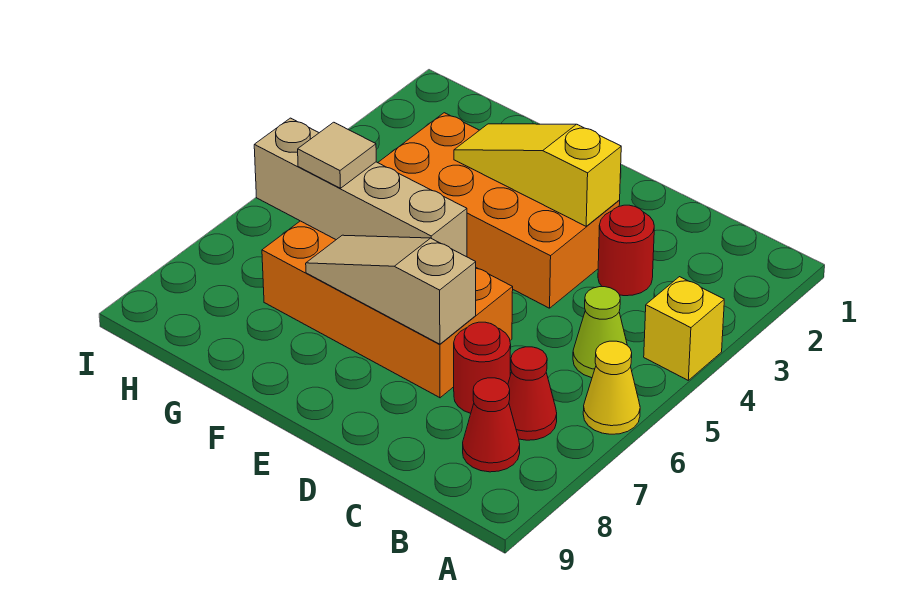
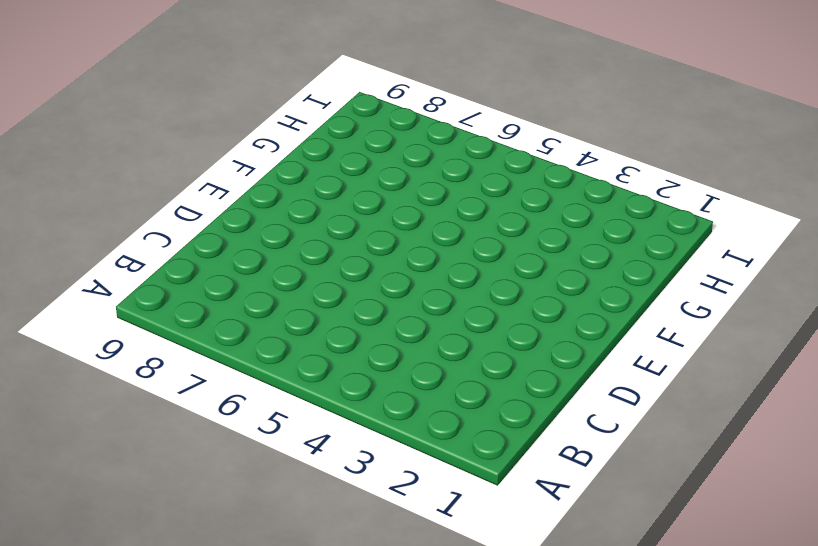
none -> yellow brick A4 level 1
none -> yellow cone A6 level 1
none -> lime cone B5 level 1

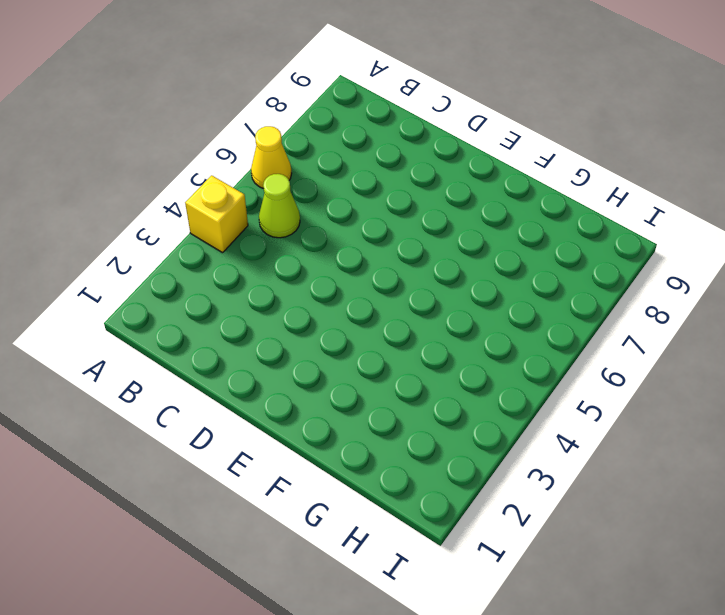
none -> red cone B7 level 1
none -> red cone B8 level 1
none -> red round brick C3 level 1

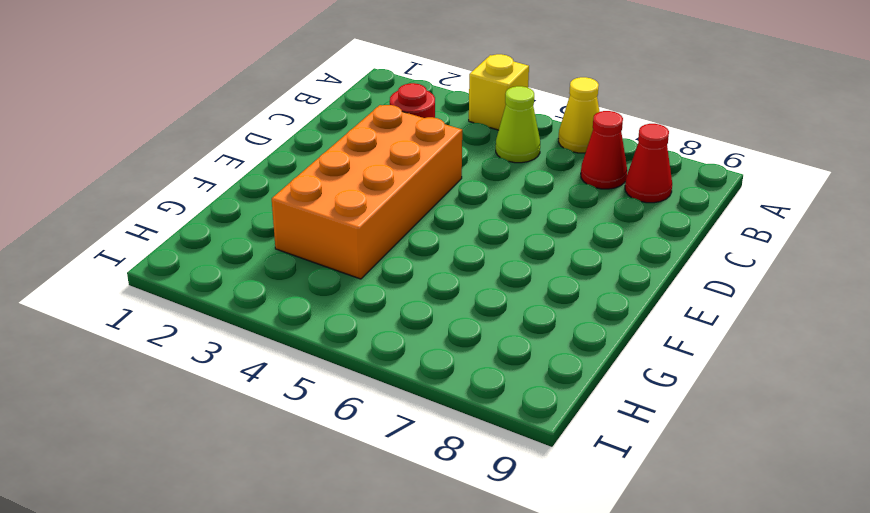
none -> red round brick C7 level 1
none -> orange brick D6:G7 level 1
none -> yellow slope D3:F3 level 2 top D

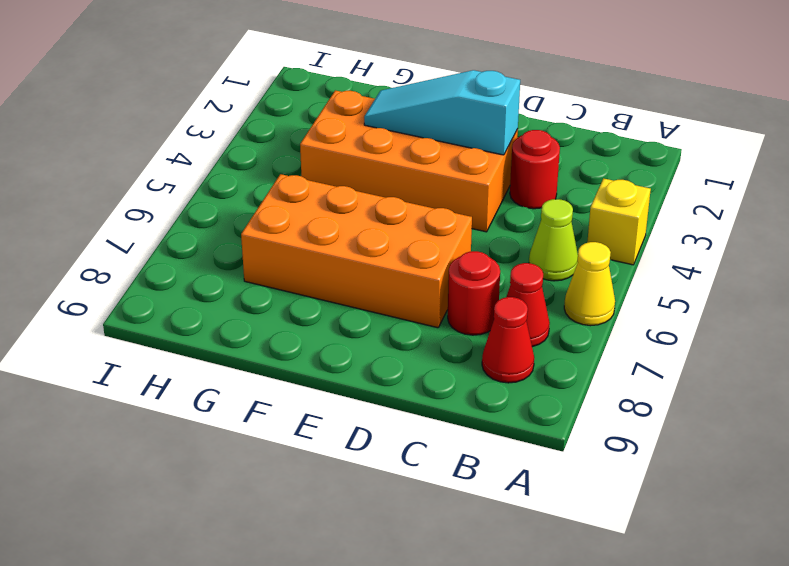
cyan slope D3:F3 level 2 top D -> yellow slope D3:F3 level 2 top D
none -> tan slope D7:F7 level 2 top D
none -> tan brick E6:H6 level 2
none -> tan tile G6 level 3

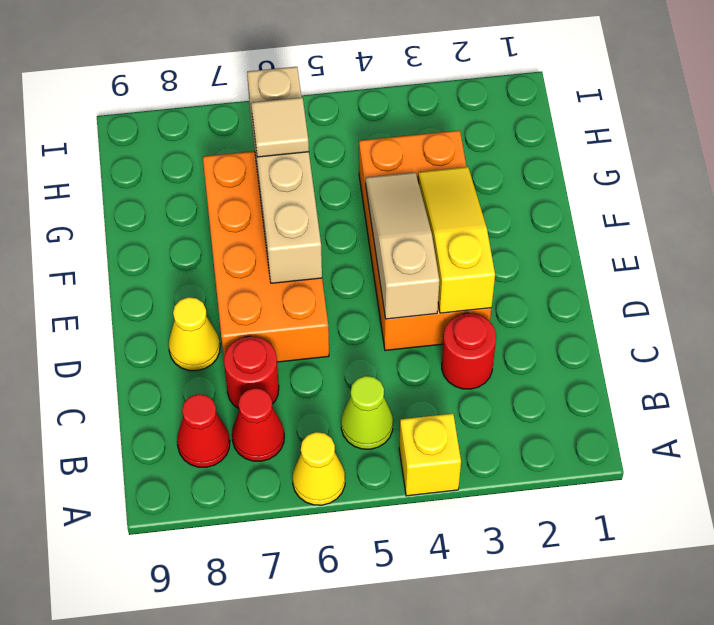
tan slope D4:F4 level 2 top D -> tan slope D7:F7 level 2 top D
yellow cone D8 level 1 -> none

